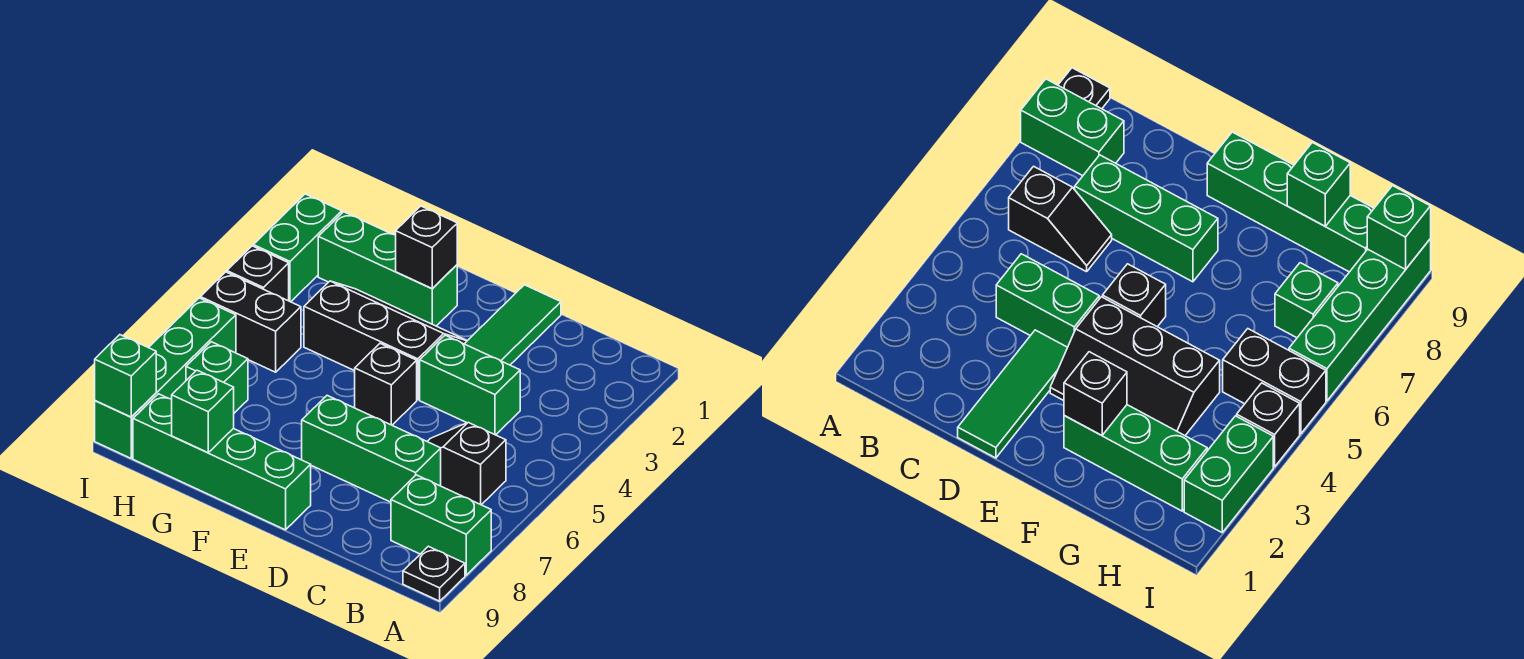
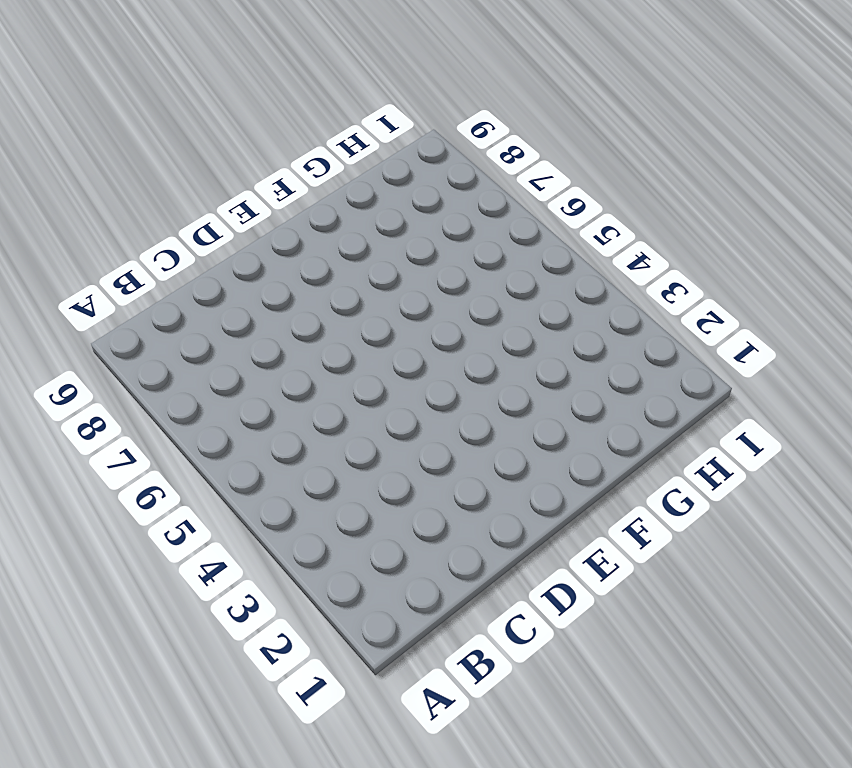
none -> green brick A8:B8 level 1
none -> black plate A9 level 1
none -> black slope B6:C6 level 1 top B

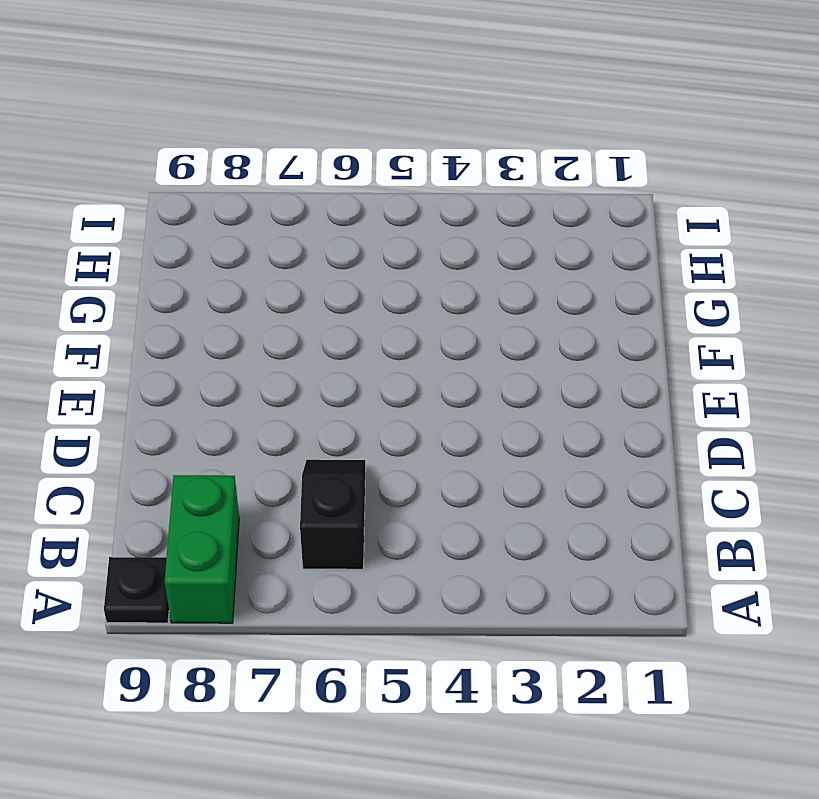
none -> green brick C4:D4 level 1
none -> green brick C7:E7 level 1
none -> green tile D1:D3 level 1

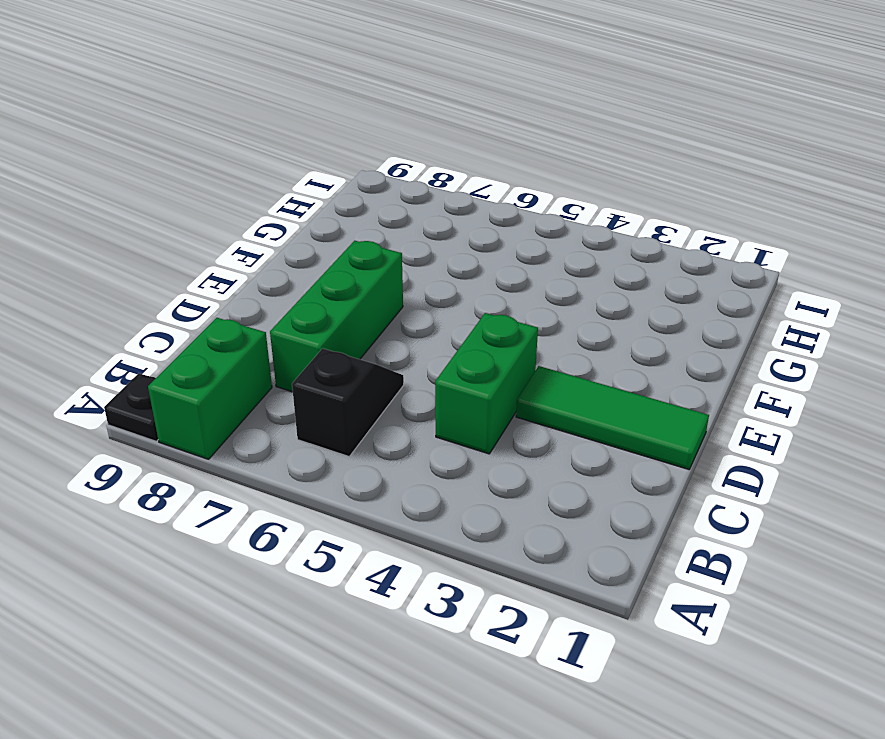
none -> black slope E3:G4 level 1 top 4
none -> black brick E5 level 1
none -> green brick E9:H9 level 1

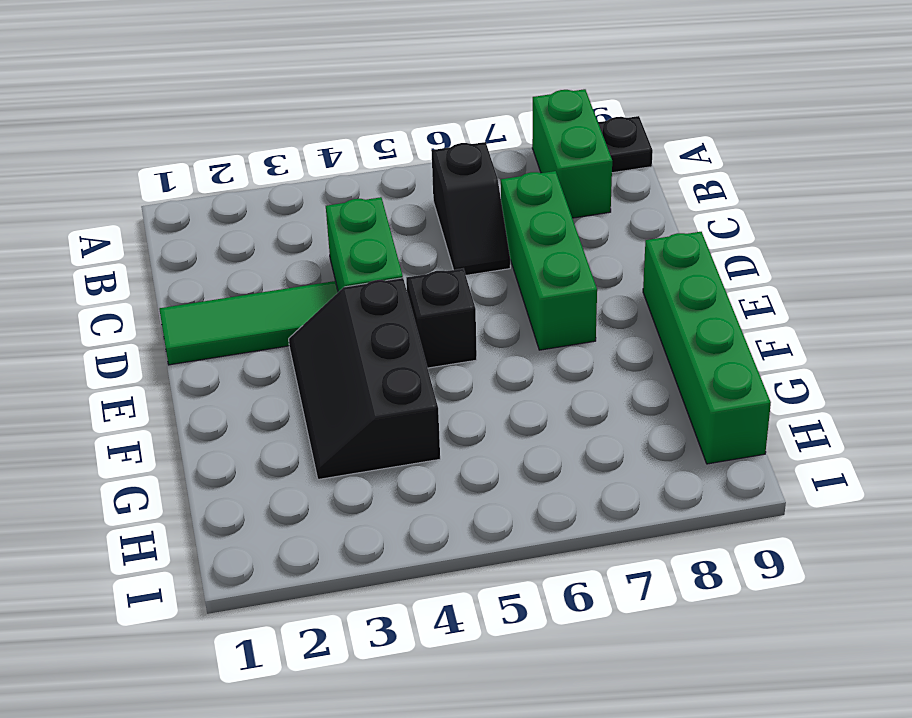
none -> green brick F2:H2 level 1
none -> black brick H5:I5 level 1
none -> green brick H7 level 1

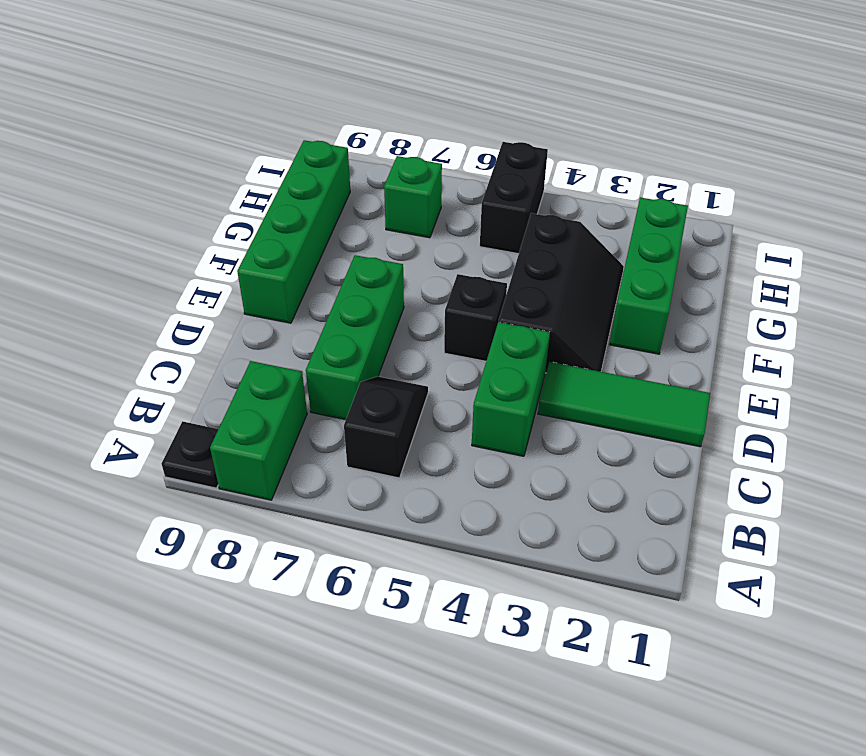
none -> green brick I2:I3 level 1
none -> black brick I4 level 1
none -> green brick I6:I9 level 1

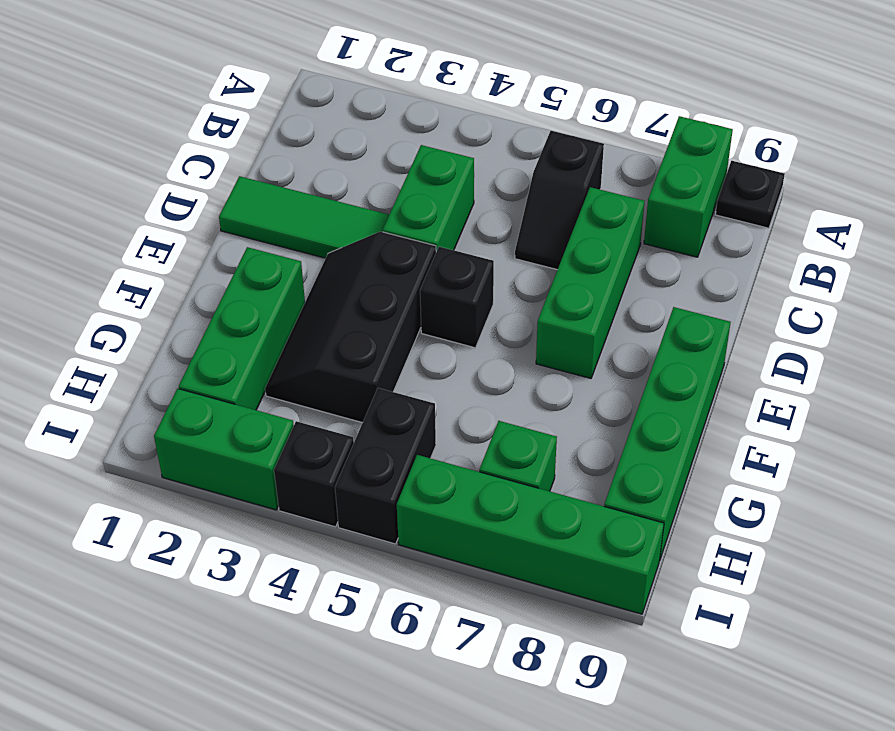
none -> black brick F2 level 2
none -> green brick G9 level 2
none -> green brick I9 level 2

